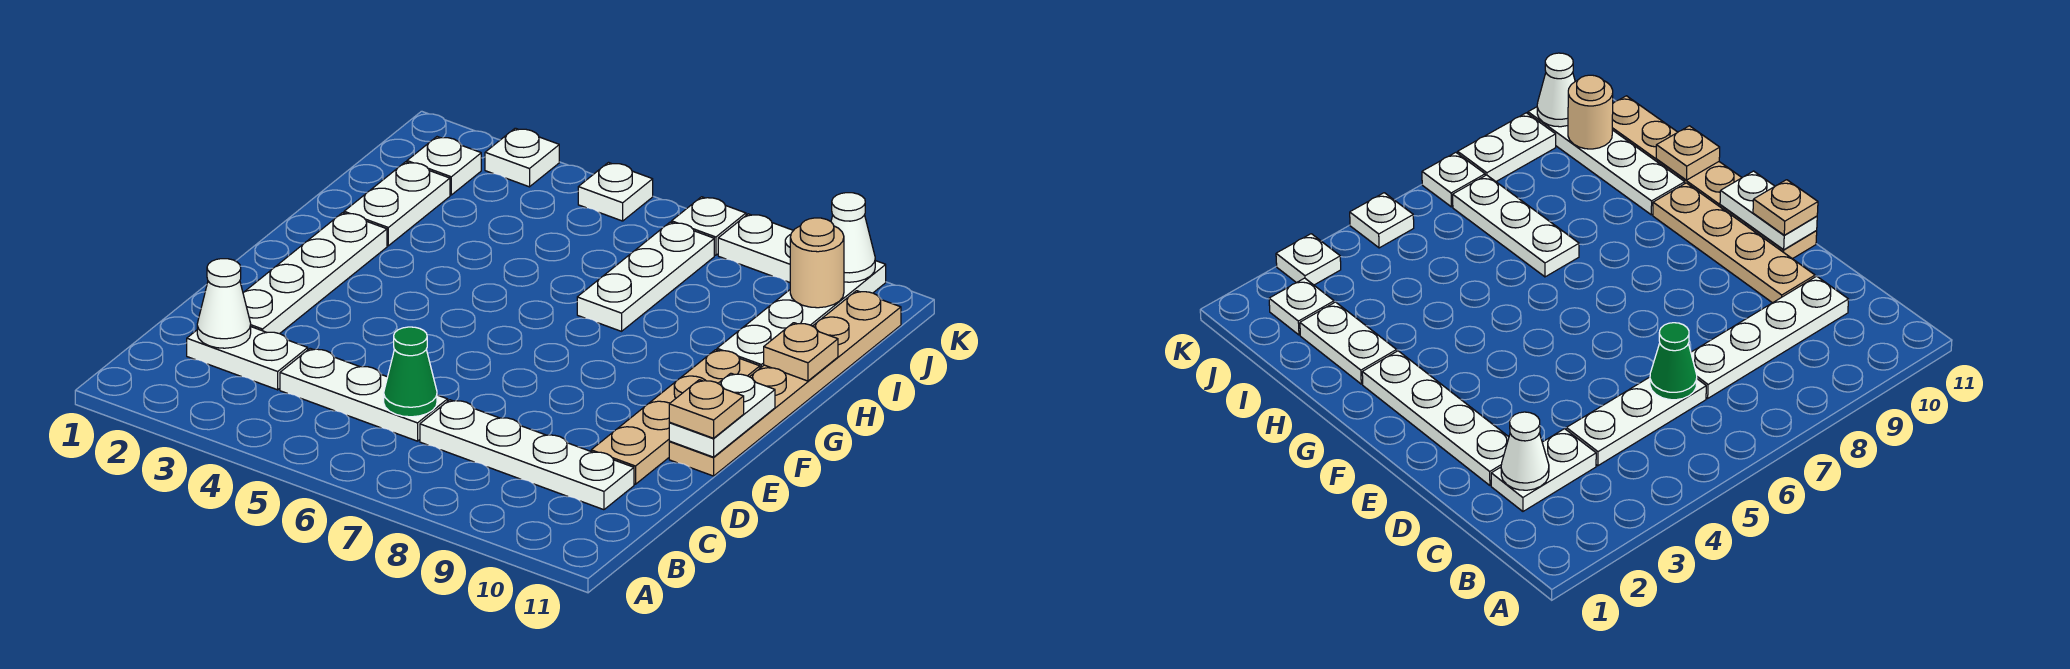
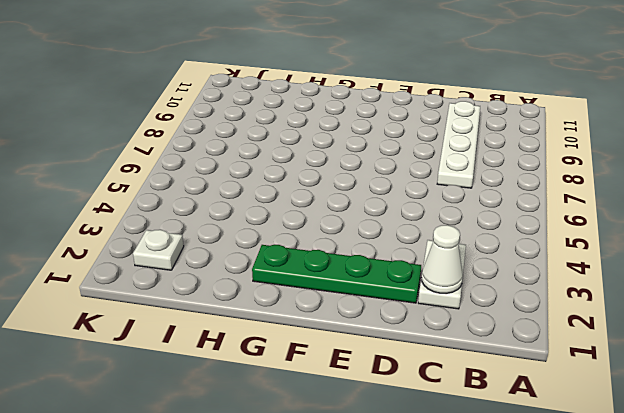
green plate D2:G2 level 1 -> white plate D2:G2 level 1
none -> white plate C4:C6 level 1
none -> tan plate D10:G10 level 1
none -> tan plate E11:J11 level 1

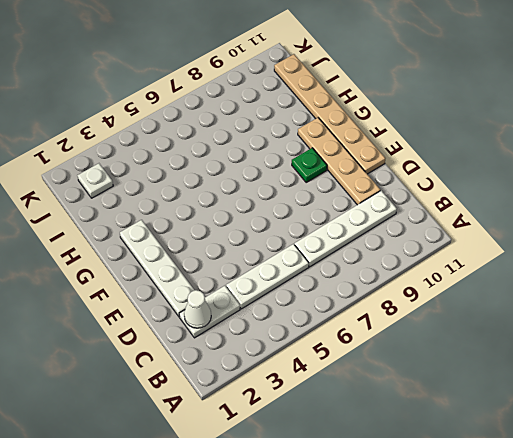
green plate F9 level 1 -> none
none -> white plate H2:I2 level 1
none -> white plate H7:J7 level 1
none -> white plate H10:K10 level 1

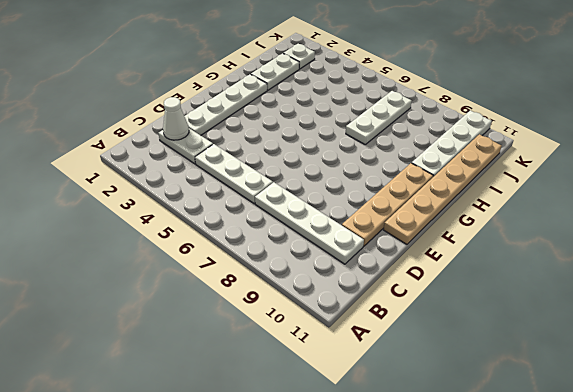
none -> white plate K3 level 1
none -> white plate K5 level 1
none -> white plate K7 level 1

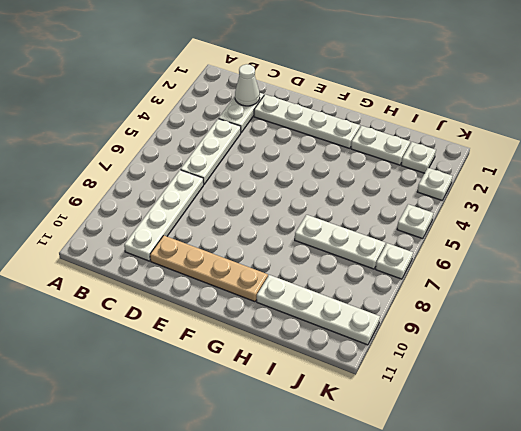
none -> tan plate E11:J11 level 1
none -> white plate K8:K9 level 1
none -> green cone C6 level 2

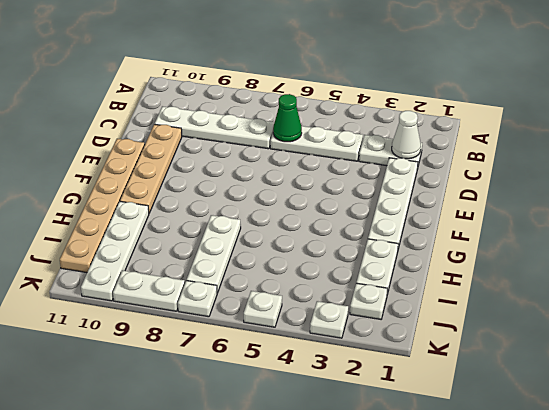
none -> white plate E11:F11 level 2
none -> tan plate H11 level 2
none -> tan round brick J10 level 2

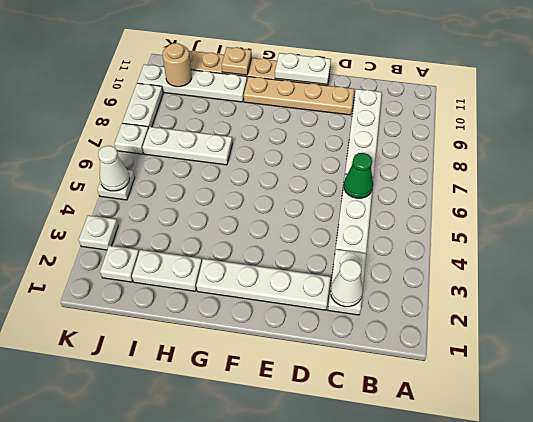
white cone K5 level 2 -> white cone K10 level 2
none -> tan plate E11 level 3

